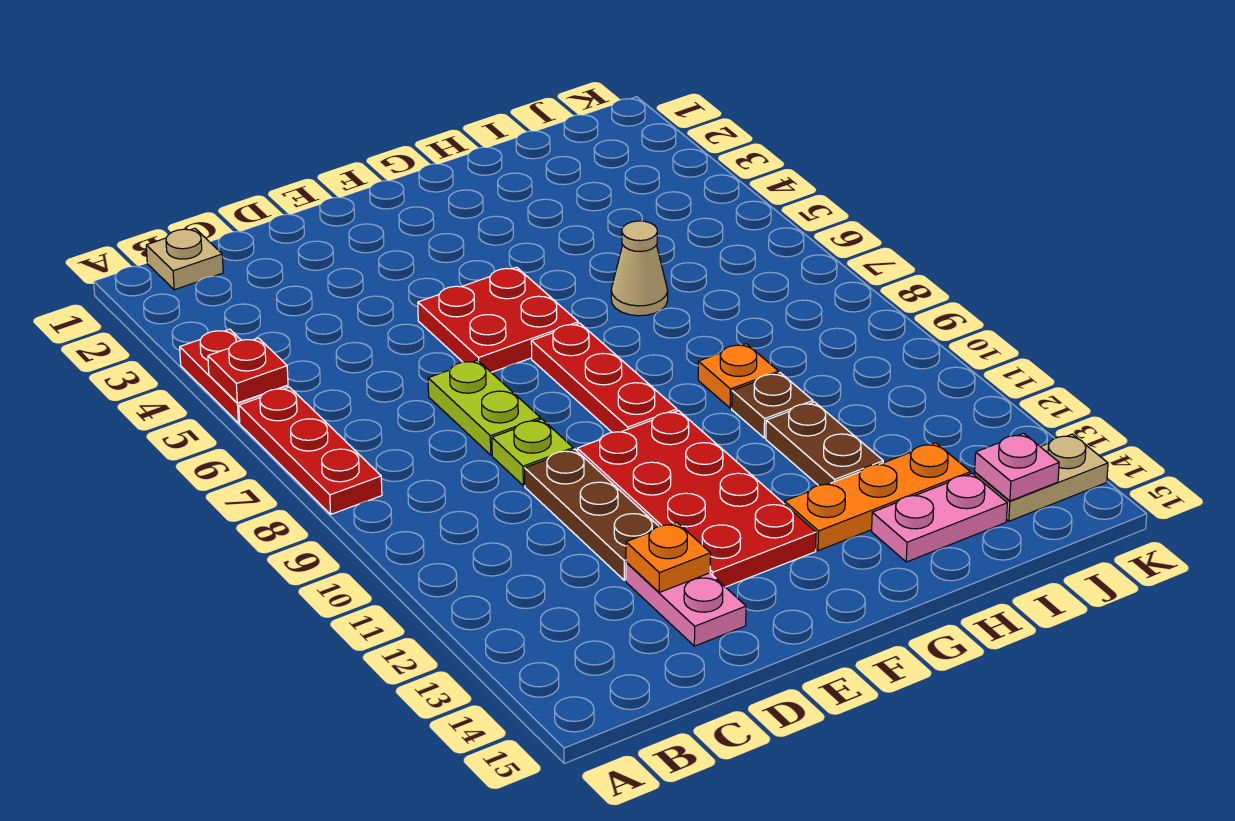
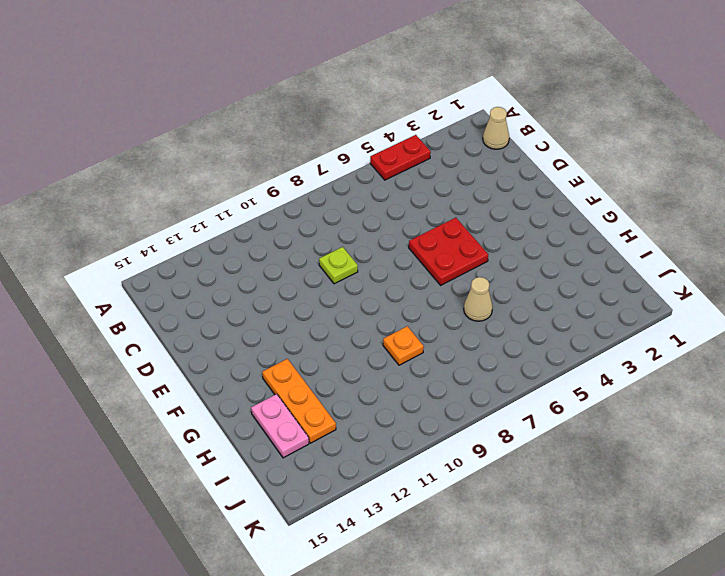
tan cone B1 level 1 -> tan plate B1 level 1
none -> red plate A6:A8 level 1
none -> lime plate D7:D8 level 1
none -> brown plate D10:D12 level 1

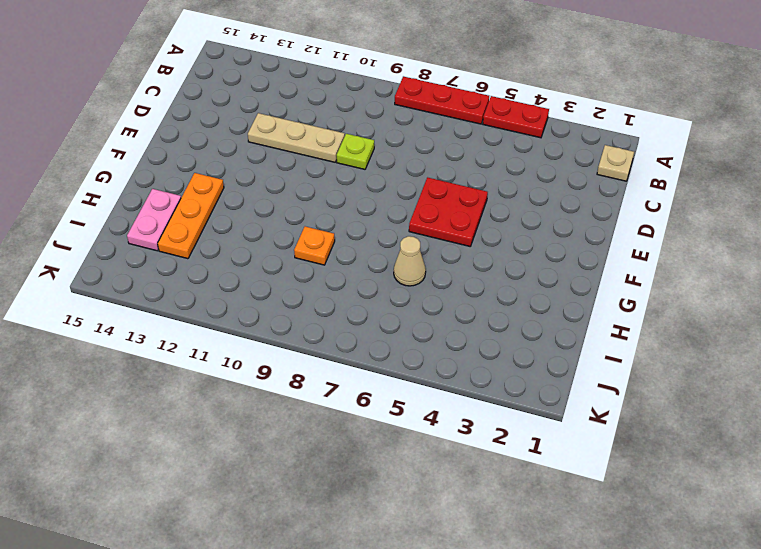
tan plate D10:D12 level 1 -> brown plate D10:D12 level 1
none -> lime plate D7:D8 level 1
none -> pink plate D13:D14 level 1
none -> red plate E10:F13 level 1

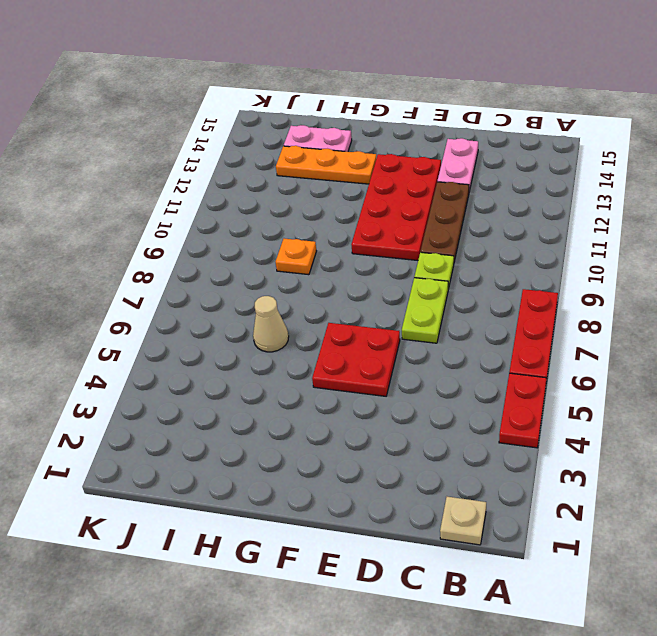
none -> red plate F7:F9 level 1
none -> brown plate H10 level 1
none -> brown plate H11:H12 level 1

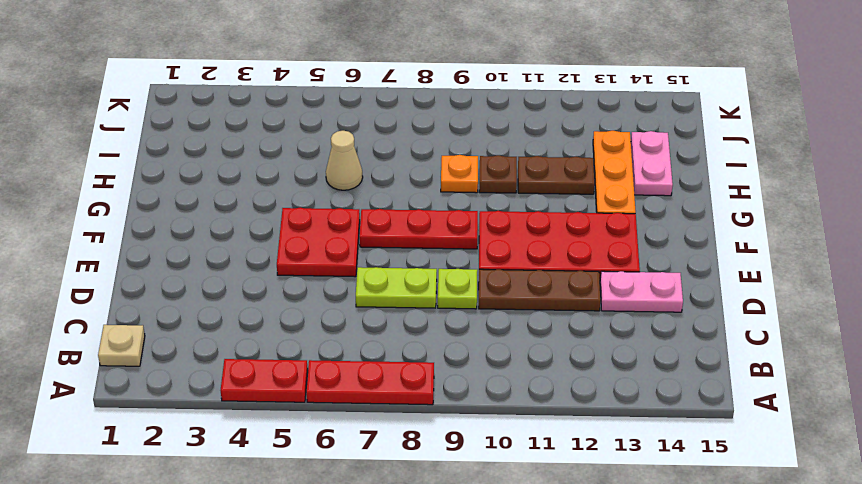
none -> tan plate J14:K14 level 1
none -> red plate A5 level 2
none -> orange plate D13 level 2

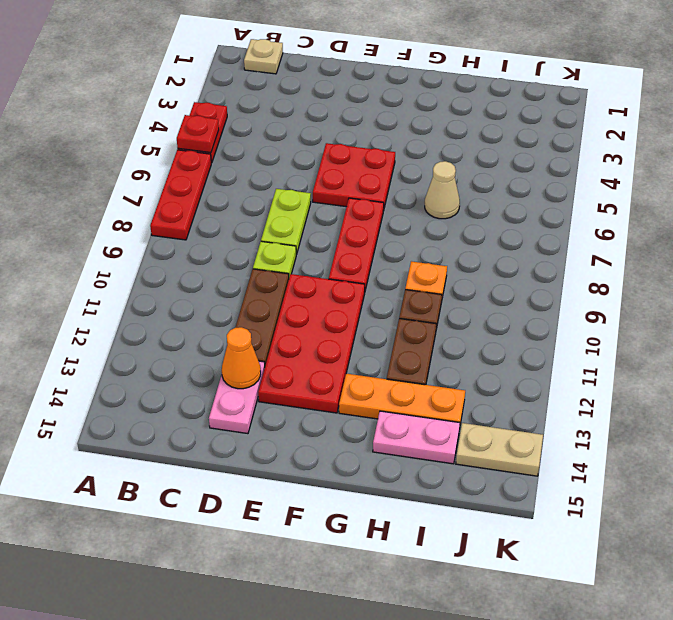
orange cone D13 level 2 -> orange plate D13 level 2
none -> pink plate J14 level 2

